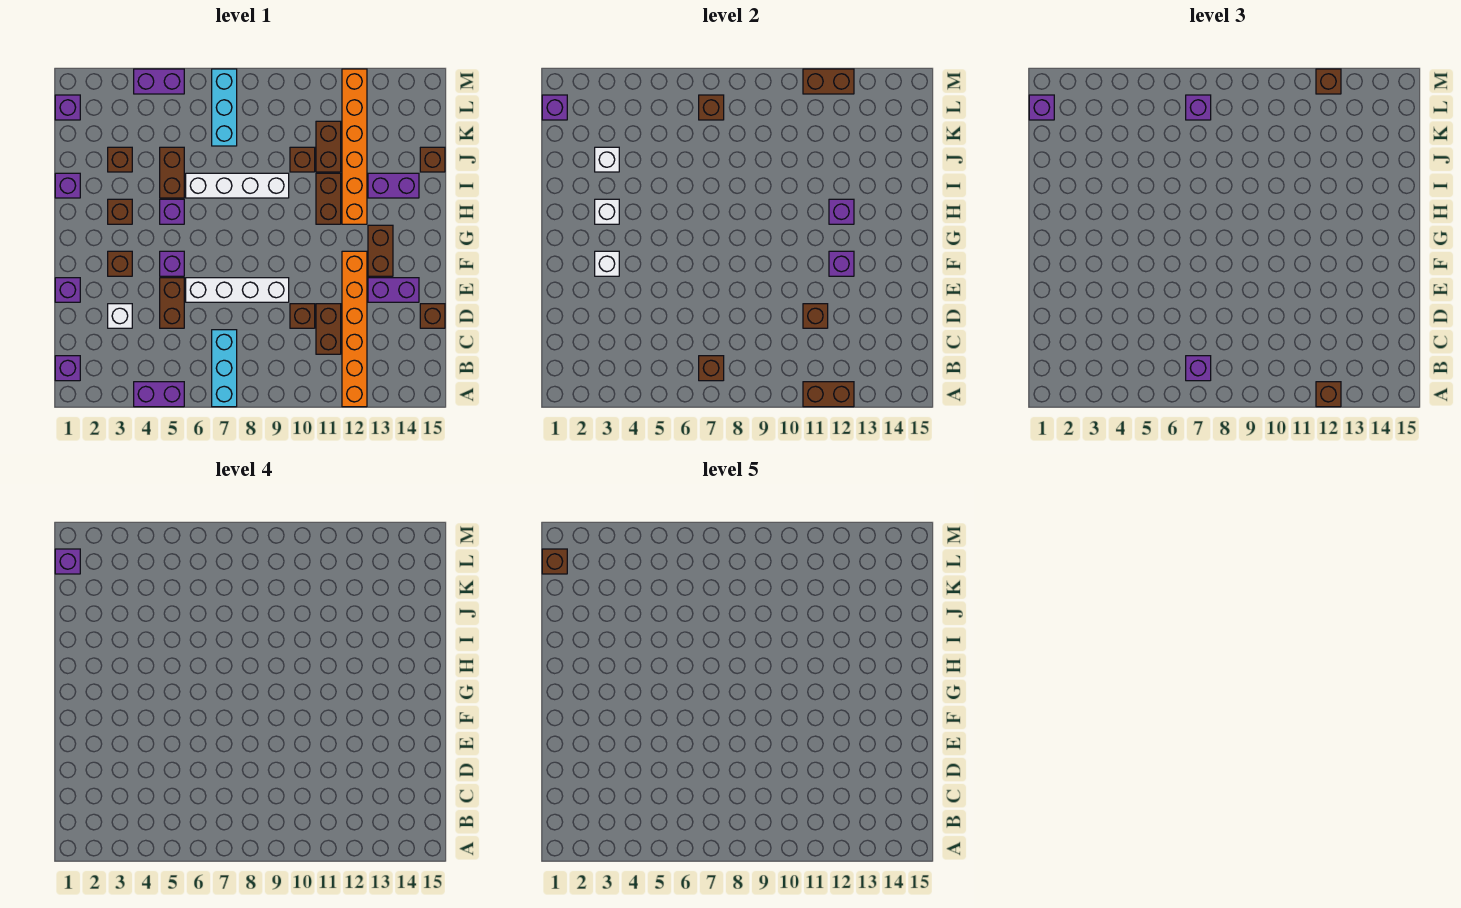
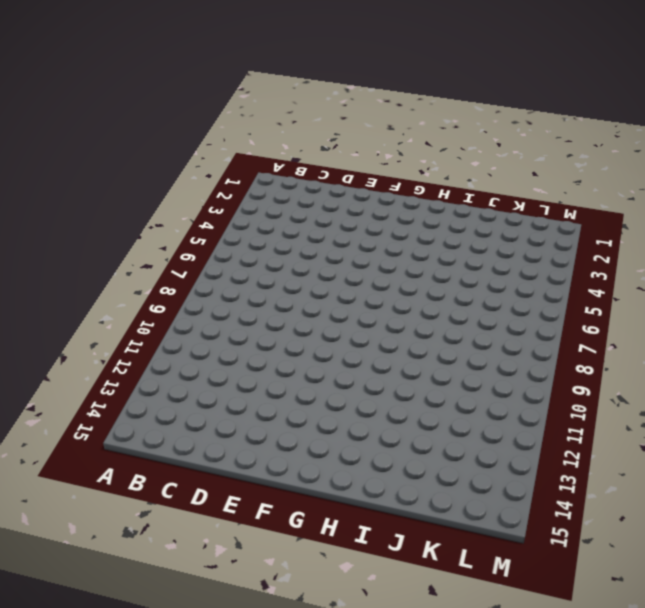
none -> purple brick A4:A5 level 1
none -> cyan brick A7:C7 level 1
none -> orange brick A12:F12 level 1
none -> purple brick B1 level 1

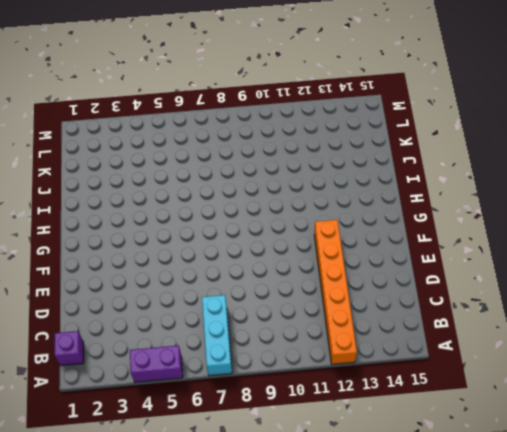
none -> brown brick C11:D11 level 1
none -> white brick D3 level 1
none -> brown brick D5:E5 level 1
none -> brown brick D10 level 1

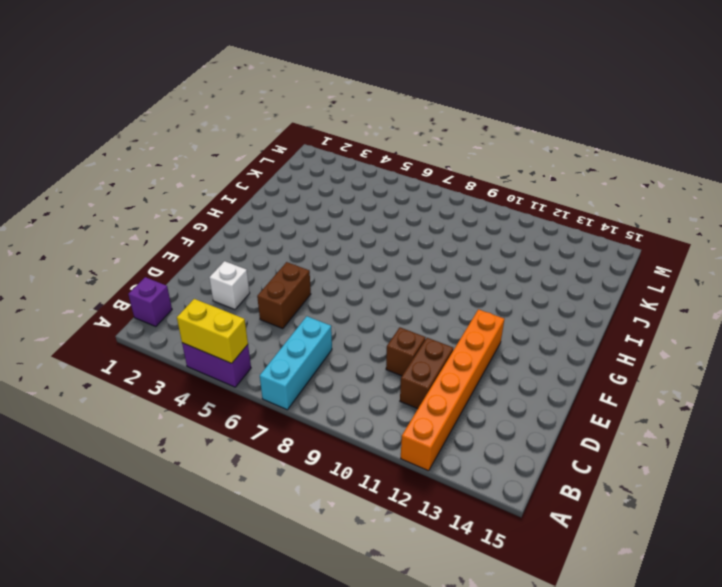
yellow brick A4:A5 level 2 -> none
none -> brown brick D15 level 1
none -> purple brick E1 level 1
none -> white brick E6:E9 level 1
none -> purple brick E13:E14 level 1

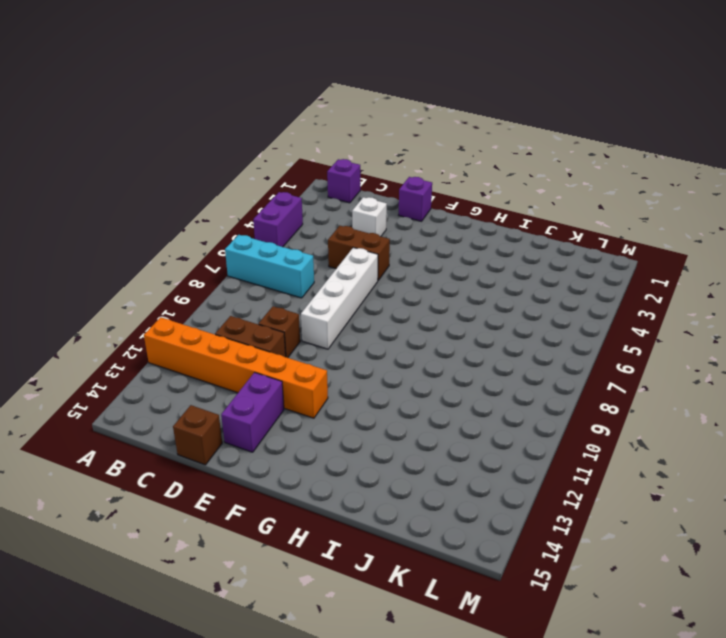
none -> brown brick F3 level 1
none -> purple brick F5 level 1
none -> brown brick F13:G13 level 1
none -> brown brick H3 level 1

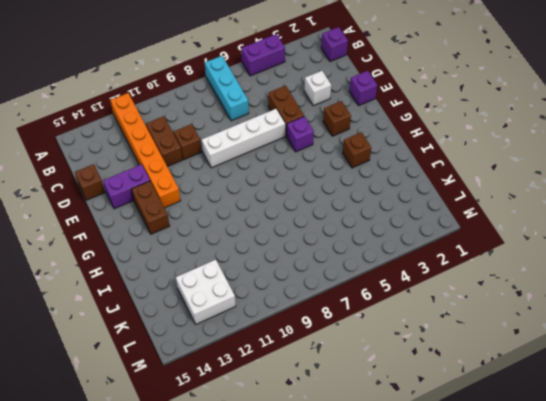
white brick K12:L13 level 1 -> orange brick H12:M12 level 1
none -> purple brick H5 level 1
none -> brown brick H11:I11 level 1
none -> purple brick I1 level 1
none -> brown brick I5:J5 level 1

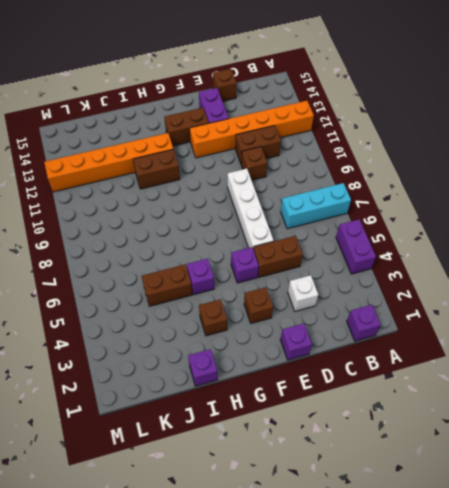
none -> white brick I6:I9 level 1
none -> purple brick I13:I14 level 1
none -> brown brick J3 level 1
none -> brown brick J10 level 1

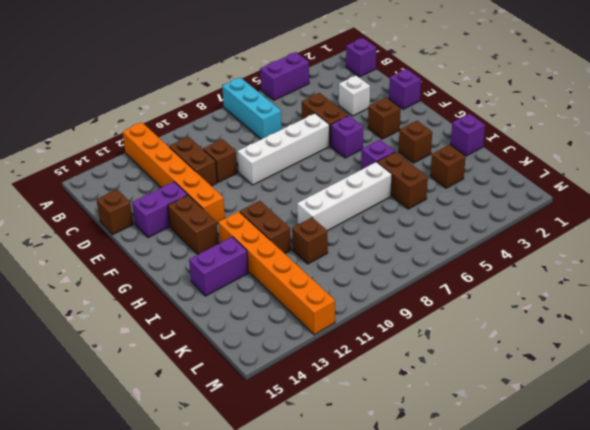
none -> brown brick J11:K11 level 1
none -> brown brick J15 level 1
none -> cyan brick K7:M7 level 1
none -> purple brick L1 level 1

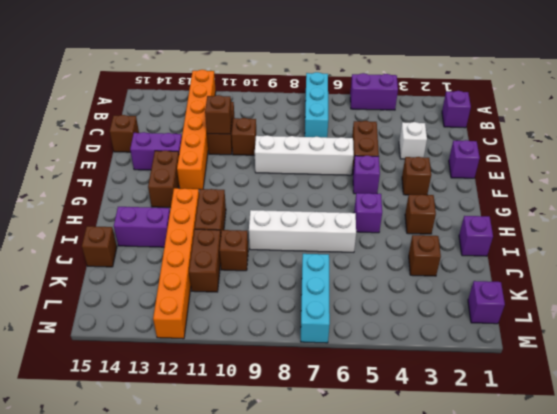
none -> brown brick I5:J5 level 1
none -> purple brick M4:M5 level 1
none -> brown brick A11:A12 level 2
none -> brown brick B7 level 2

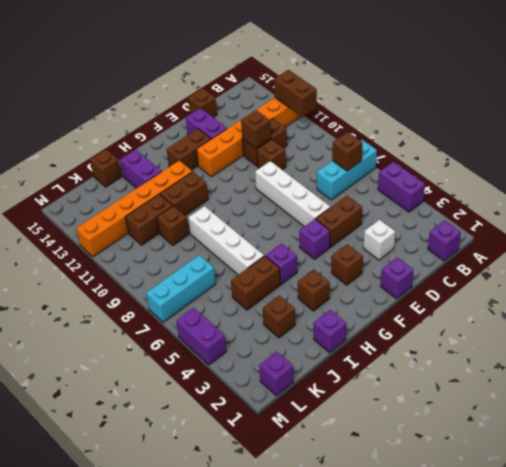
none -> white brick F3 level 2
none -> purple brick F12 level 2
none -> white brick H3 level 2
none -> purple brick H12 level 2

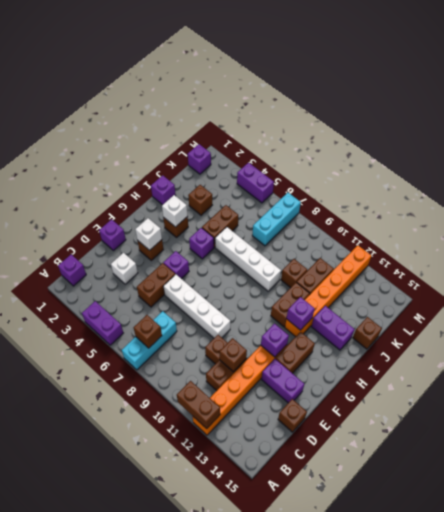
none -> white brick J3 level 2
none -> purple brick L1 level 2
none -> brown brick L7 level 2
none -> brown brick M11:M12 level 2

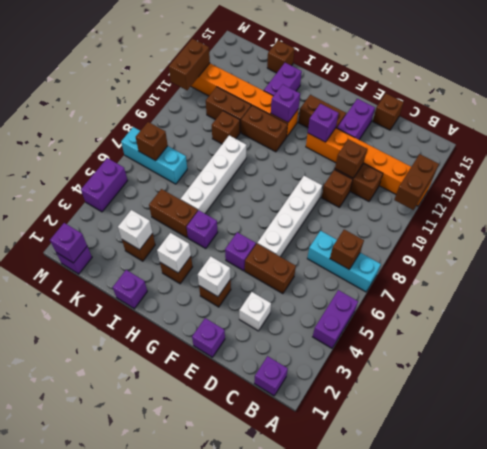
none -> brown brick A12 level 3
none -> purple brick B7 level 3
none -> purple brick L1 level 3
none -> purple brick L7 level 3

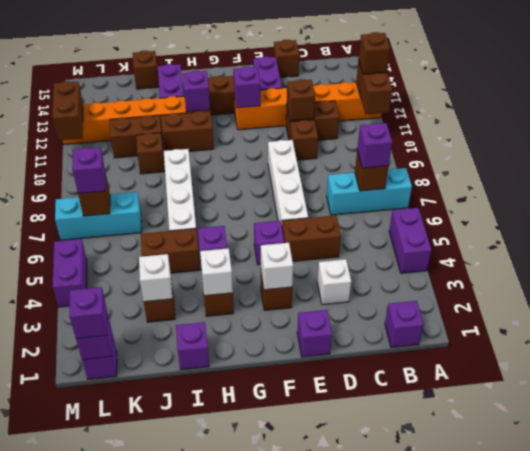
none -> brown brick M12 level 3
none -> purple brick L1 level 4
none -> brown brick L1 level 5

